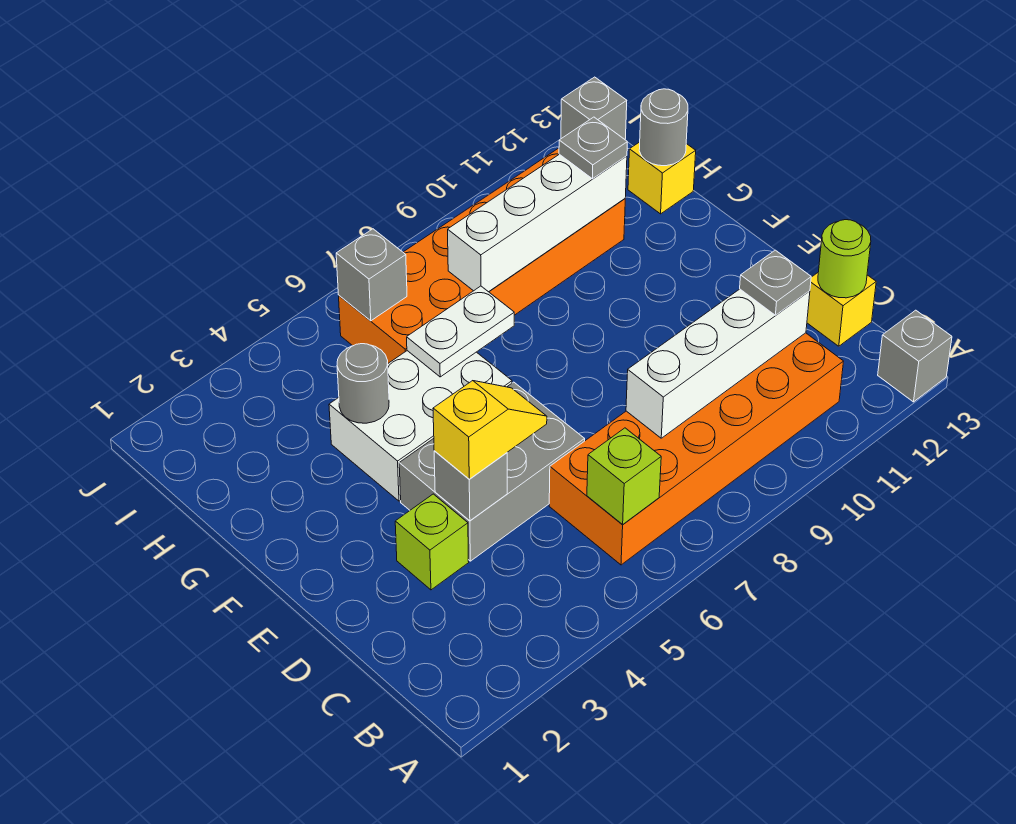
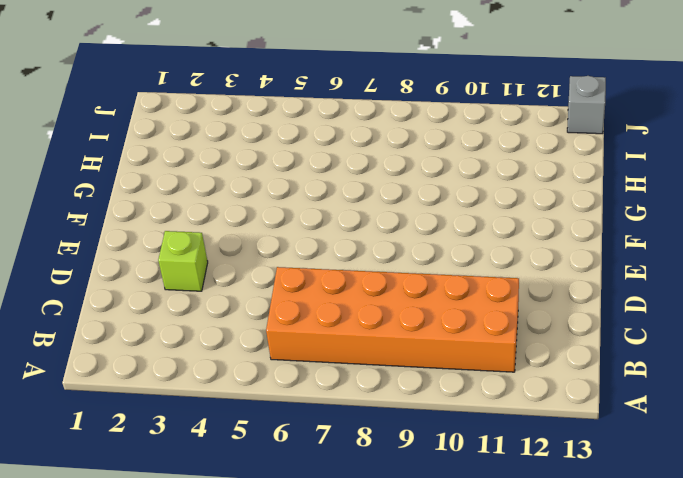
none -> grey brick A13 level 1
none -> yellow brick C13 level 1
none -> grey brick D4:E6 level 1

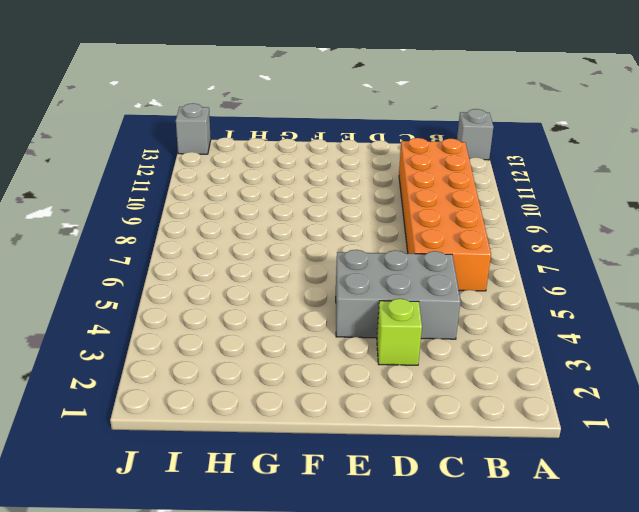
grey brick C4:E5 level 1 -> grey brick D4:E6 level 1
none -> yellow brick C13 level 1
none -> white brick F4:G6 level 1
none -> orange brick H6:I11 level 1

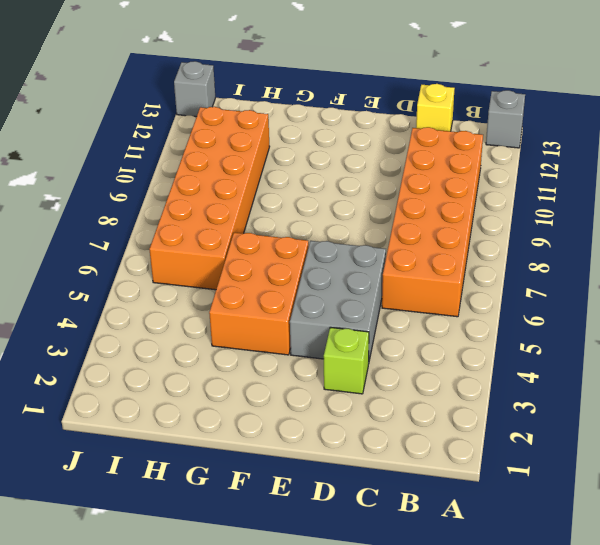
orange brick F4:G6 level 1 -> white brick F4:G6 level 1
none -> yellow brick H13 level 1
none -> lime brick B6 level 2
none -> white brick C8:C11 level 2

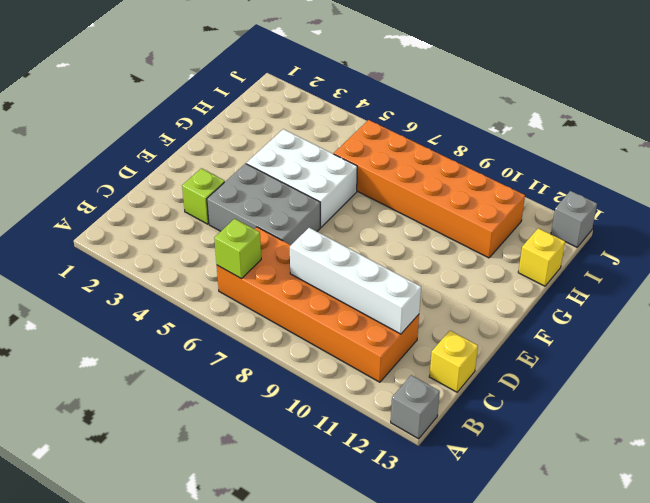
none -> lime round brick C13 level 2
none -> grey brick D4 level 2
none -> grey round brick G4 level 2

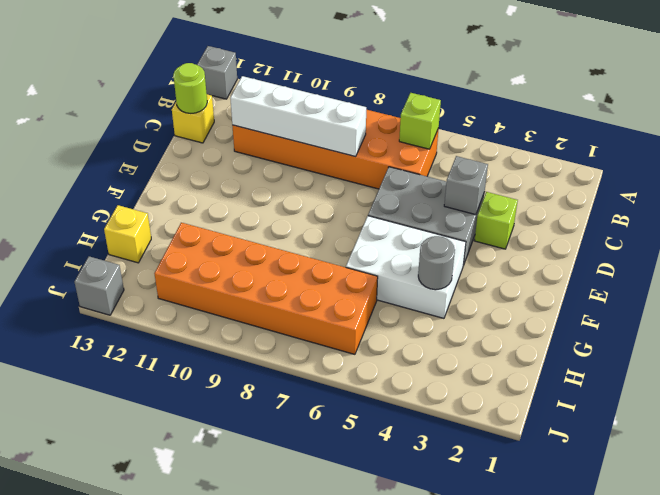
none -> white plate G6:G7 level 2
none -> white brick H8:H11 level 2
none -> grey round brick H13 level 2

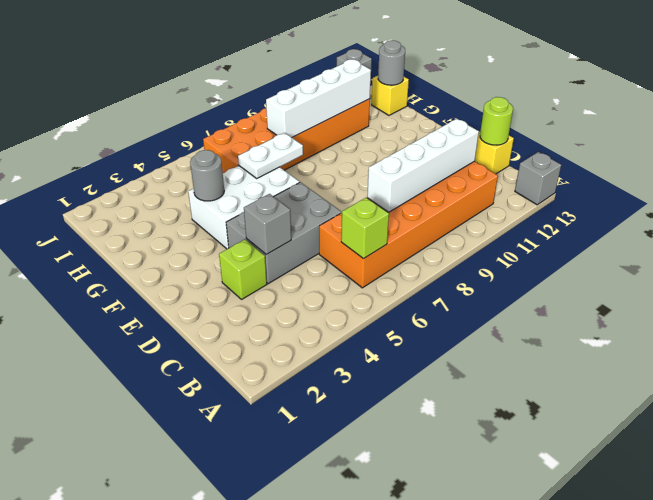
none -> grey brick I6 level 2
none -> grey plate C11 level 3
none -> yellow slope D4:D5 level 3 top 4

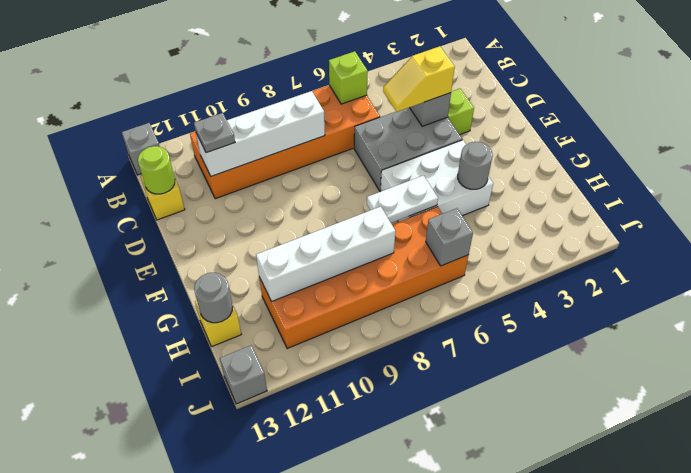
none -> grey plate H11 level 3

